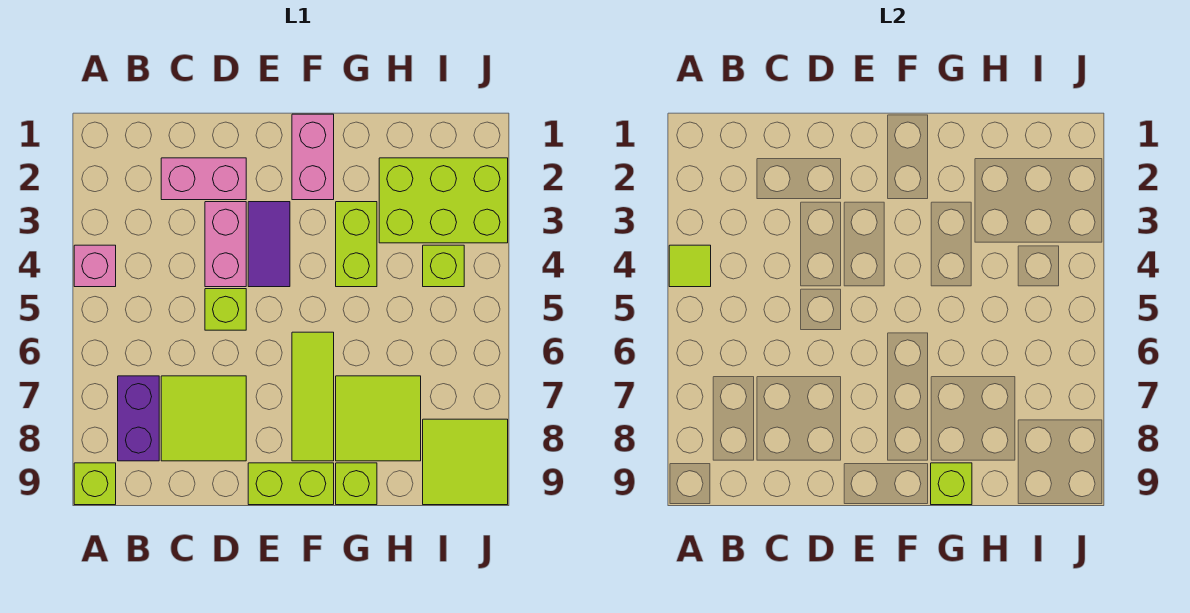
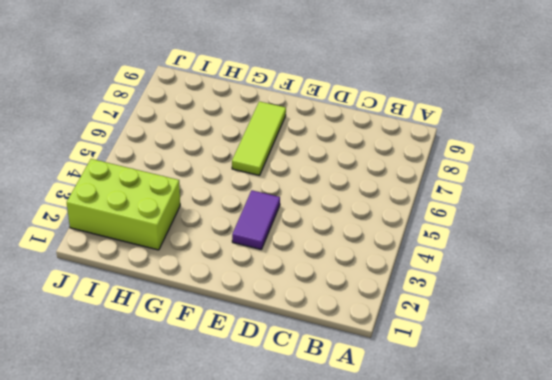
none -> pink brick A4 level 1
none -> lime brick A9 level 1
none -> purple brick B7:B8 level 1

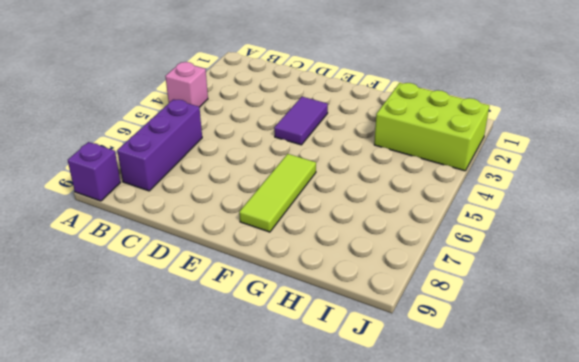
purple brick A9 level 1 -> lime brick A9 level 1
purple brick B6:B8 level 1 -> purple brick B7:B8 level 1
none -> pink brick C2:D2 level 1
none -> lime tile C7:D8 level 1
none -> pink brick D3:D4 level 1

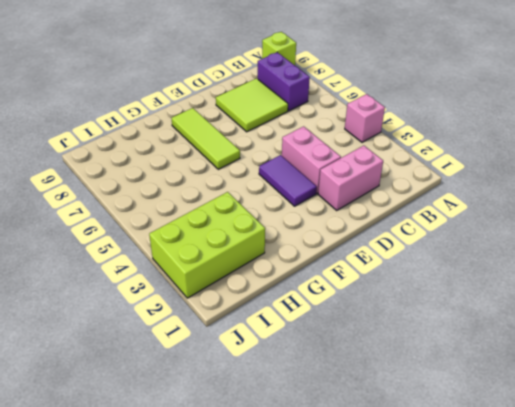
none -> lime brick D5 level 1
none -> lime brick E9:F9 level 1
none -> pink brick F1:F2 level 1

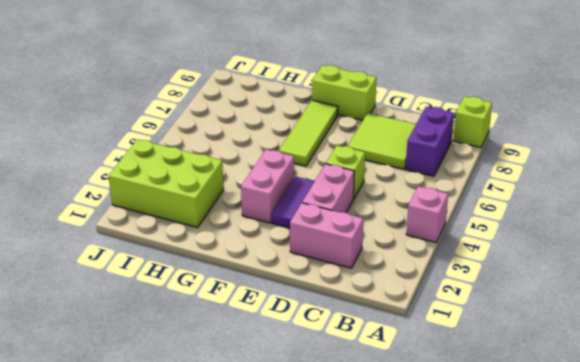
pink brick F3:F4 level 1 -> pink brick F1:F2 level 1
none -> lime brick G3:G4 level 1
none -> lime tile G7:H8 level 1
none -> lime brick G9 level 1

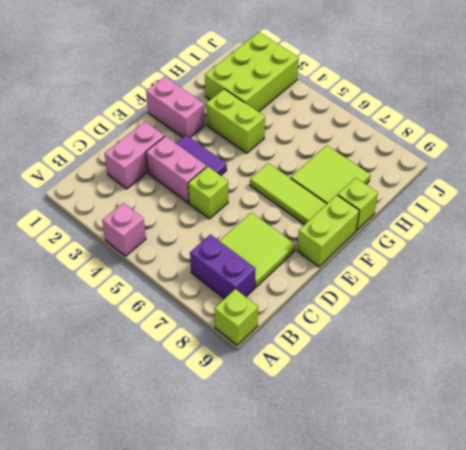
none -> lime brick I4 level 1
none -> lime tile I8:J9 level 1
none -> lime tile A4 level 2

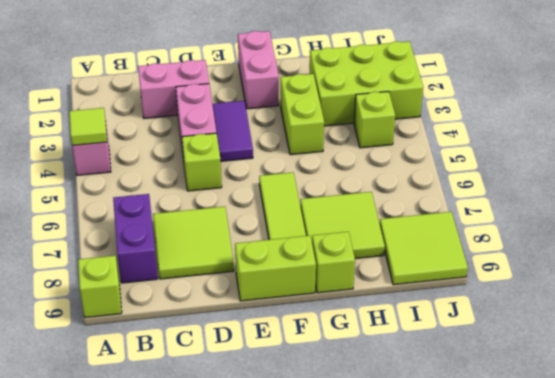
none -> lime brick G9 level 2

